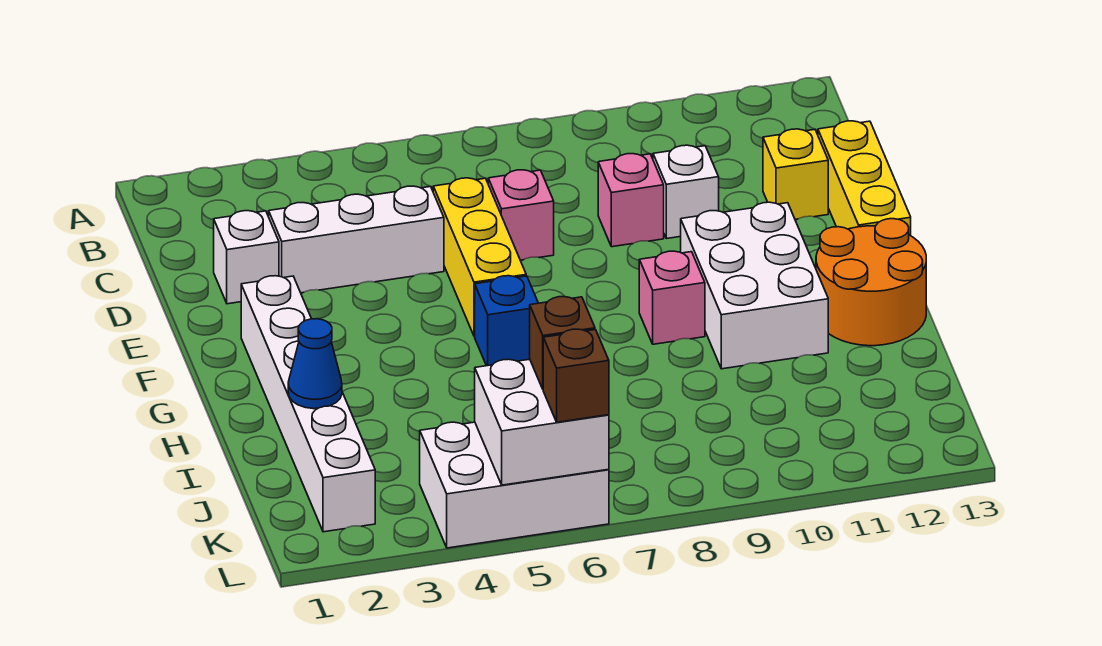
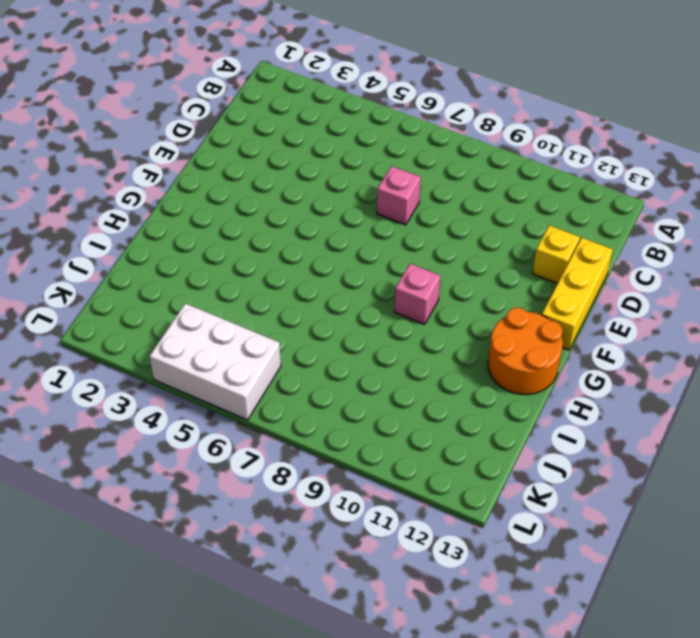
none -> white brick D2 level 1
none -> white brick D3:D5 level 1
none -> yellow brick D6:F6 level 1

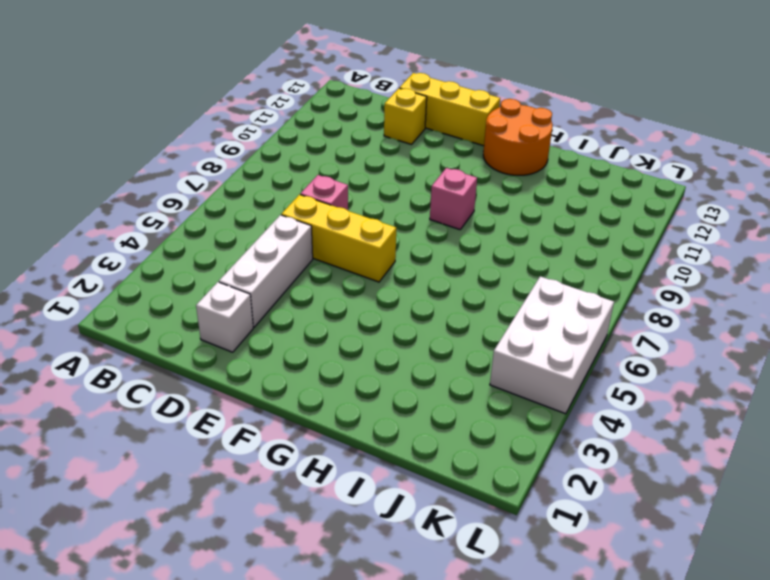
none -> pink brick D9 level 1
none -> white brick D10 level 1
none -> white brick F2:K2 level 1

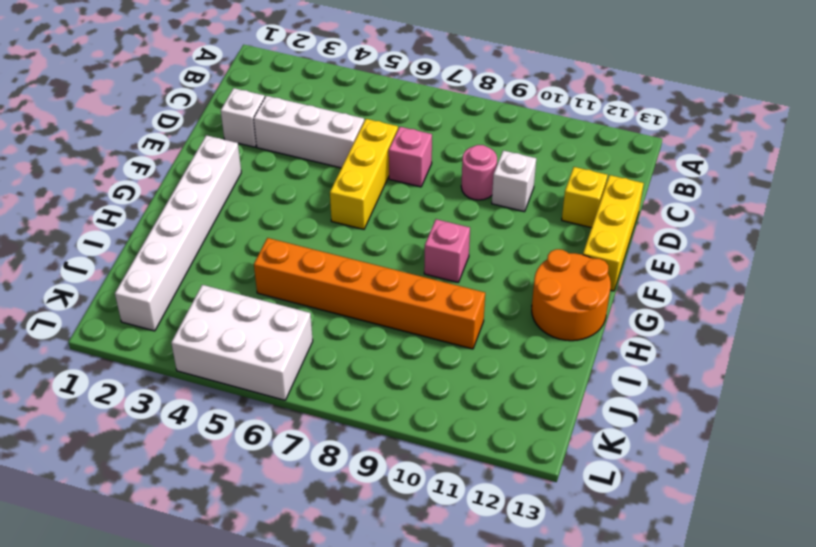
pink round brick D9 level 1 -> pink brick D9 level 1
orange brick I5:I10 level 1 -> none
none -> white brick F10:H11 level 1
none -> blue brick G6 level 1
none -> blue cone I2 level 2

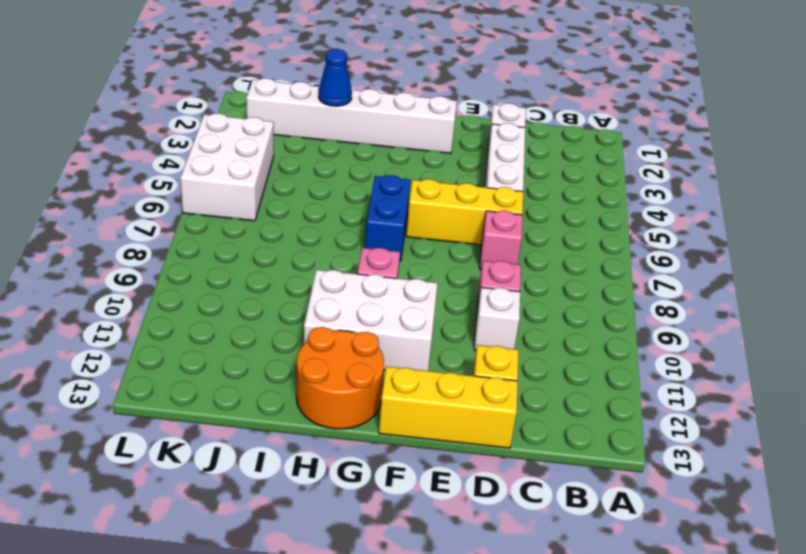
blue brick G6:G7 level 1 -> blue brick G6 level 1
none -> white brick K5:L6 level 2
none -> brown brick K6 level 3
none -> brown brick L6 level 3

